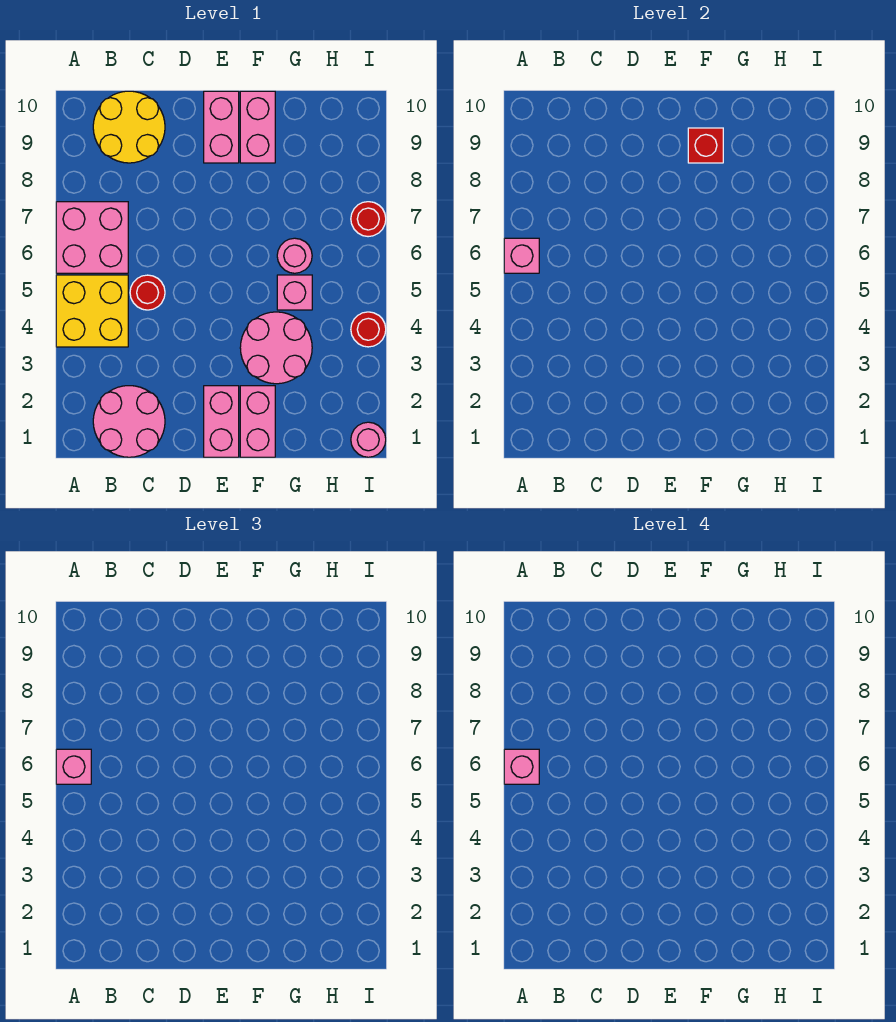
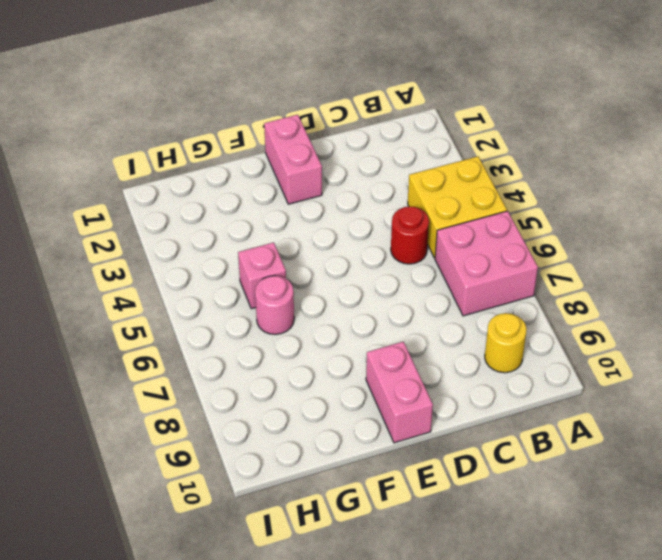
yellow round brick B9 level 1 -> yellow round brick B9:C10 level 1
none -> pink round brick B1:C2 level 1
none -> pink brick F1:F2 level 1
none -> pink round brick F3:G4 level 1

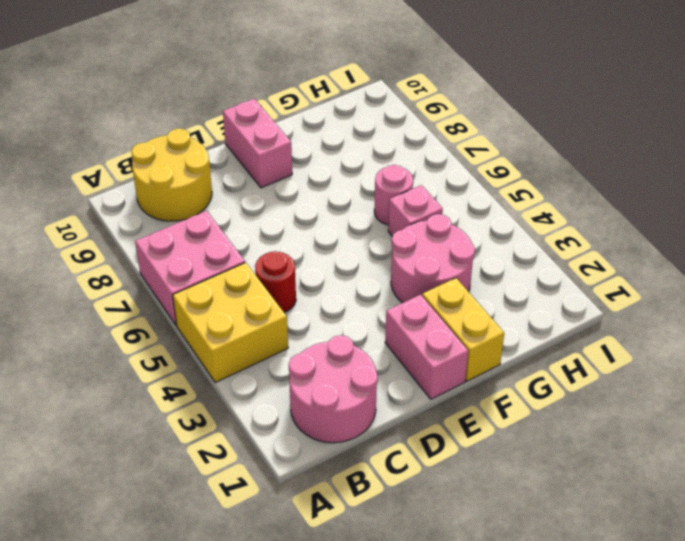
yellow brick F1:F2 level 1 -> pink brick F1:F2 level 1
none -> pink brick F9:F10 level 1
none -> pink round brick I1 level 1
none -> red round brick I4 level 1

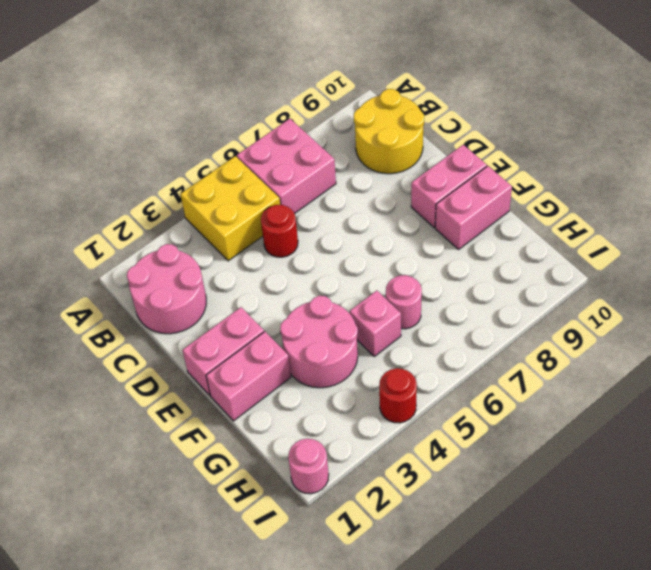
none -> red round brick I7 level 1
none -> pink brick A6 level 2
none -> red brick F9 level 2

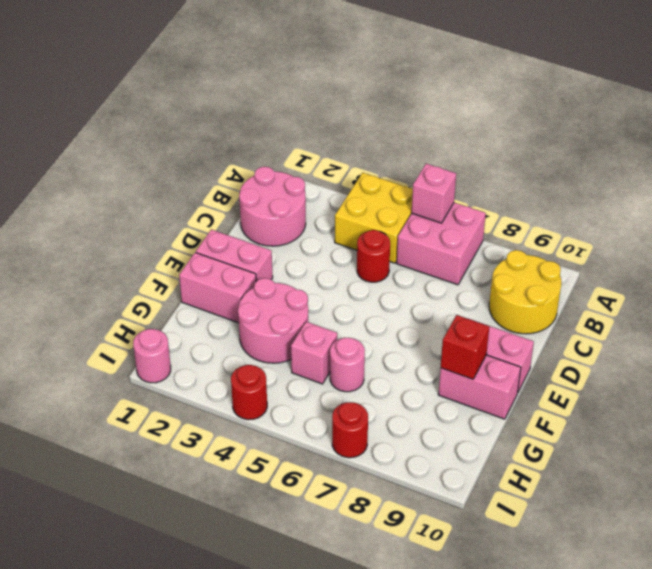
none -> pink brick A6 level 3
none -> pink brick A6 level 4

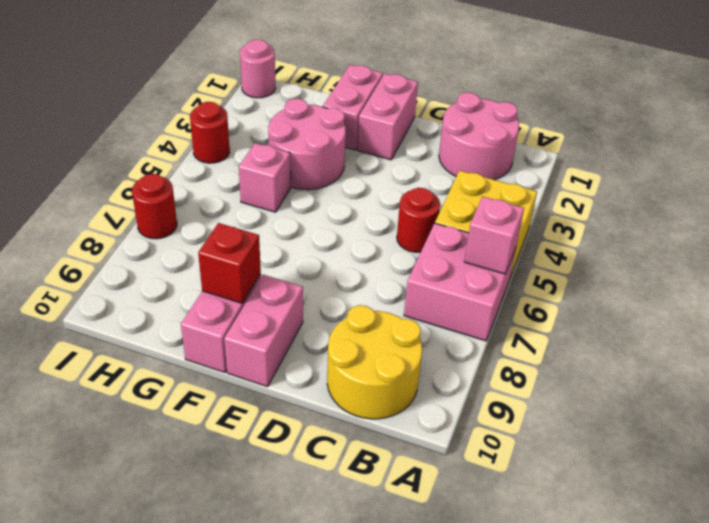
none -> pink round brick G6 level 1
none -> pink brick A6 level 3
none -> pink brick A6 level 4

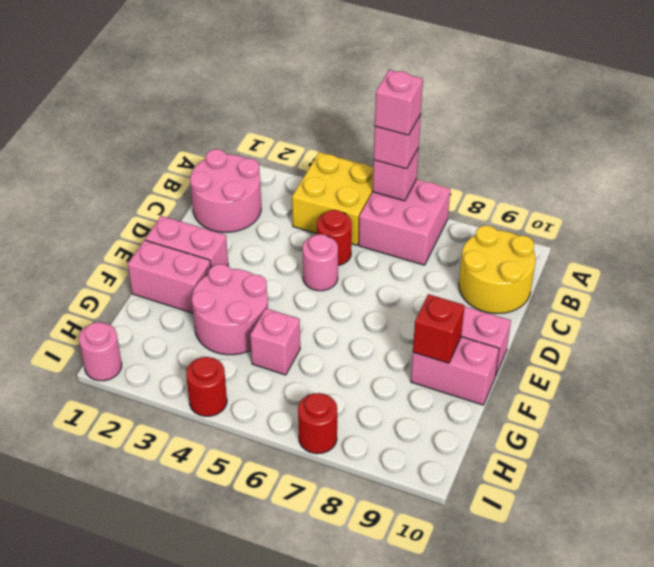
pink round brick D5 level 1 -> pink round brick G6 level 1

